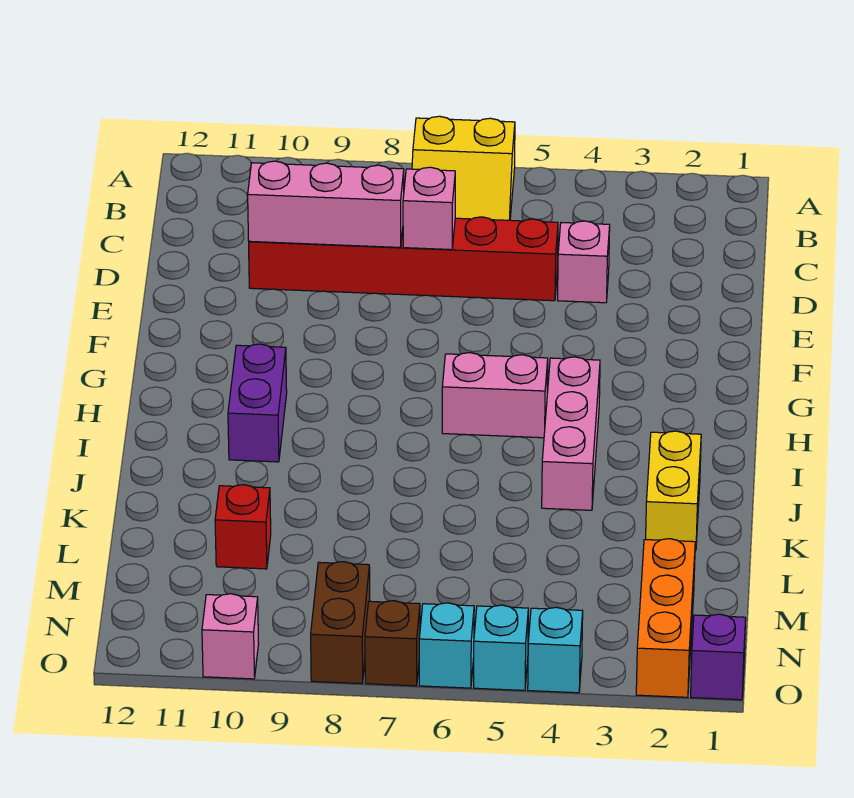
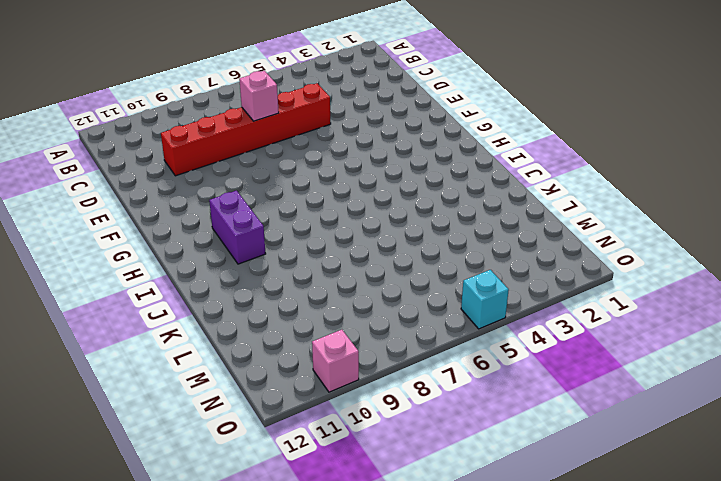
none -> yellow slope A6:B7 level 1 top A
none -> pink brick D4 level 1
none -> pink brick H4:J4 level 1

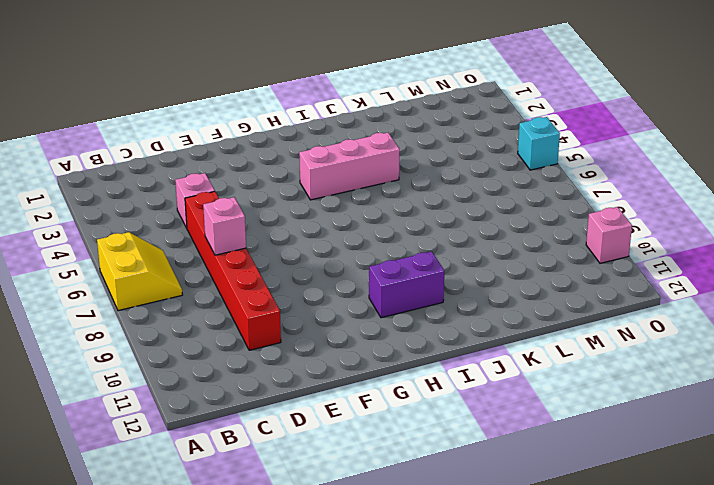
none -> pink brick H5:H6 level 1
none -> yellow brick J2:K2 level 1
none -> red brick L10 level 1

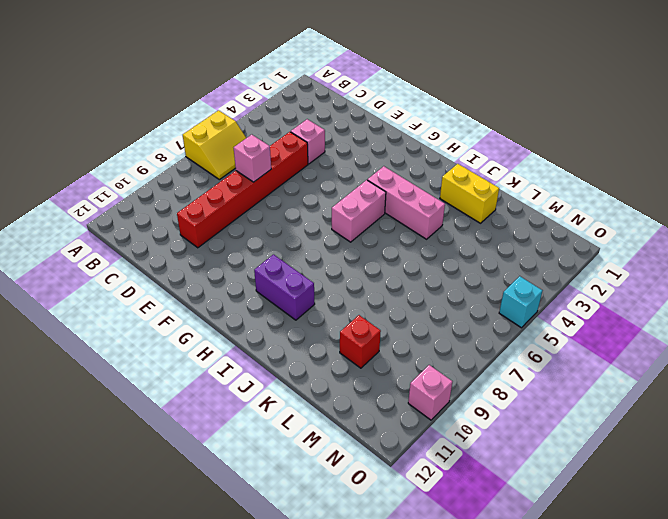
none -> orange brick M2:O2 level 1
none -> brown brick N8:O8 level 1
none -> purple brick O1 level 1

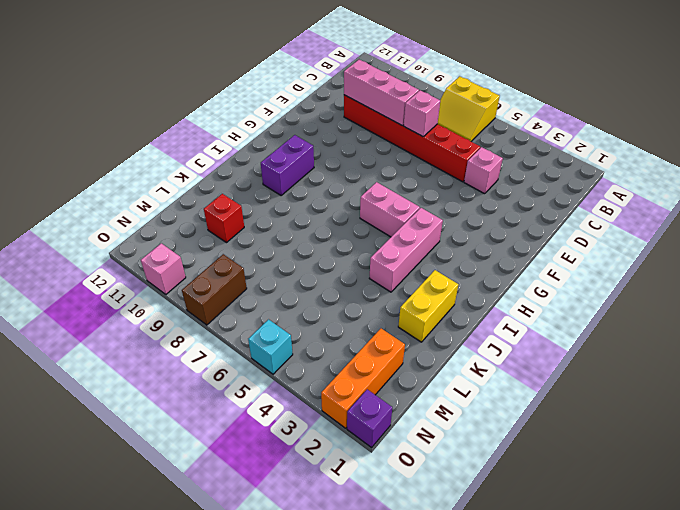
none -> cyan brick O4 level 1
none -> cyan brick O6 level 1
none -> brown brick O7 level 1

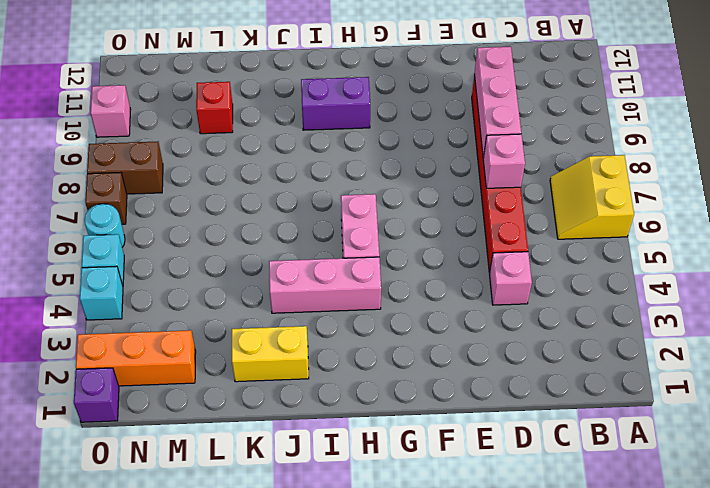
cyan round brick O6 level 1 -> cyan brick O6 level 1

